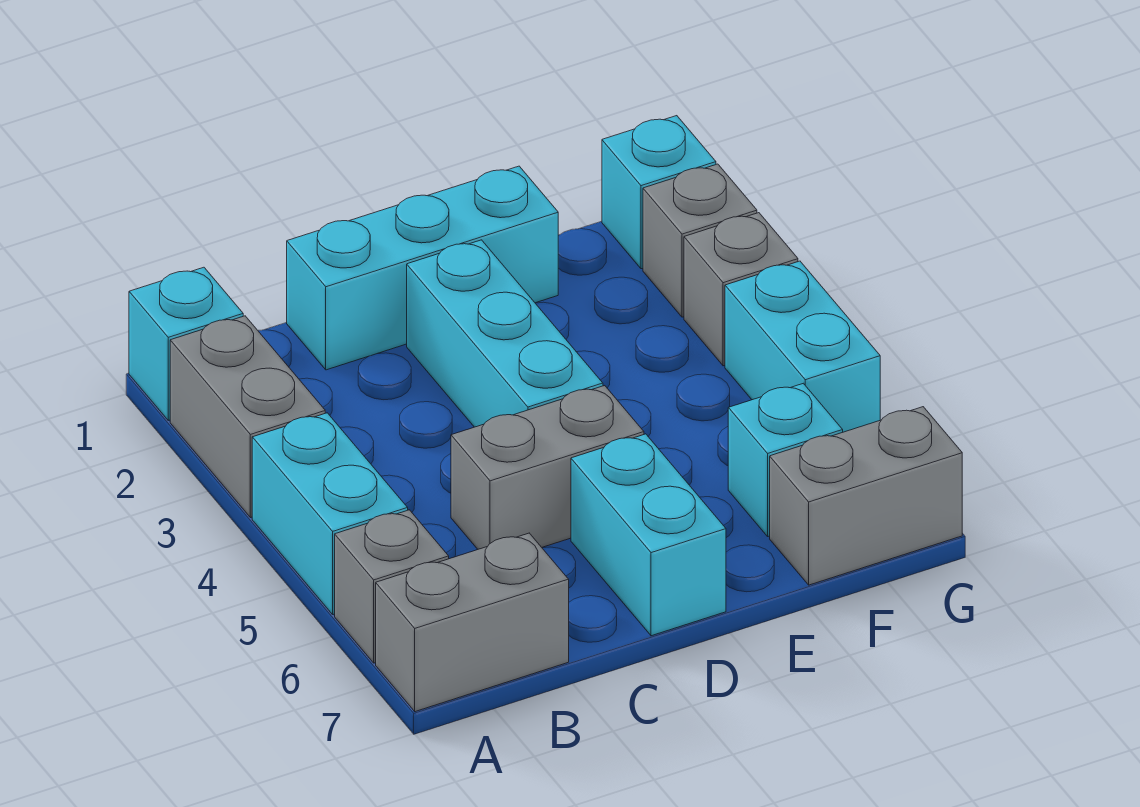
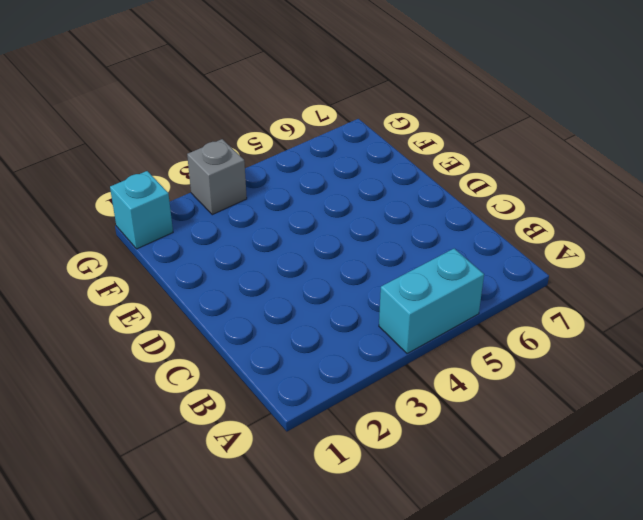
none -> cyan brick A1 level 1
none -> grey brick A2:A3 level 1
none -> grey brick A6 level 1

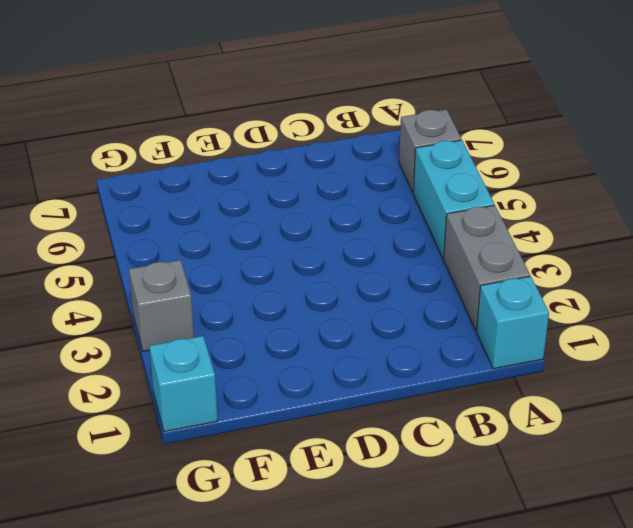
none -> grey brick A7:B7 level 1
none -> cyan brick C1:E1 level 1
none -> grey brick C5:D5 level 1

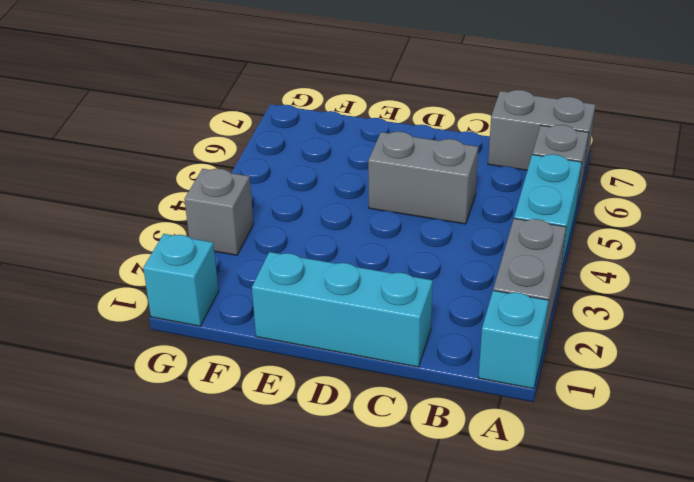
none -> cyan brick D2:D4 level 1
none -> cyan brick D6:D7 level 1
none -> cyan brick F6 level 1

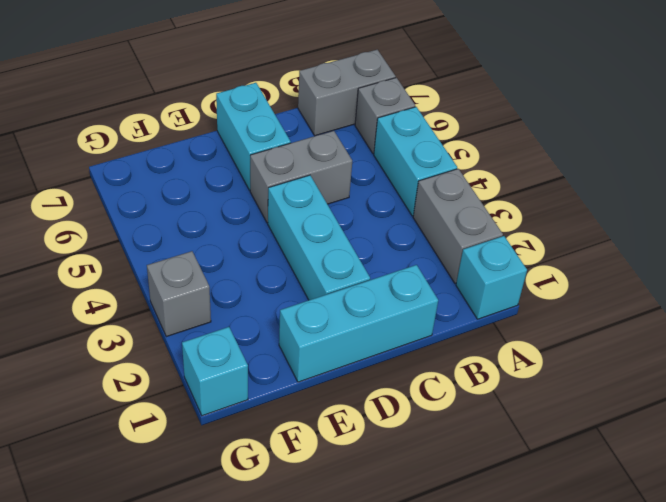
none -> cyan brick F6 level 1
none -> grey brick F7:G7 level 1
none -> grey brick G2 level 1

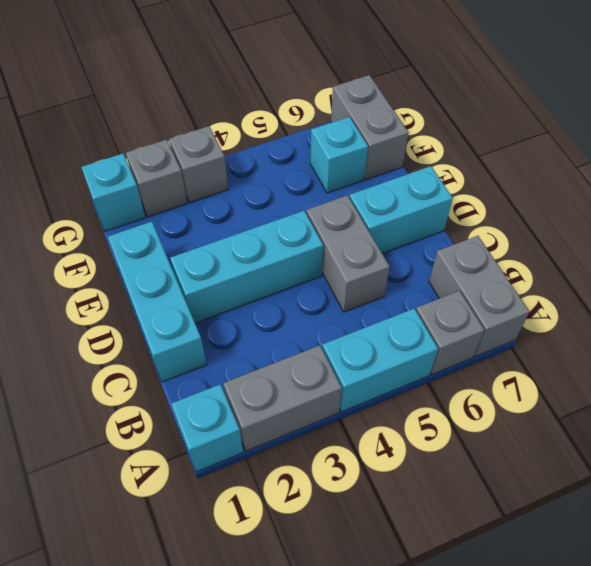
none -> cyan brick G4:G5 level 1

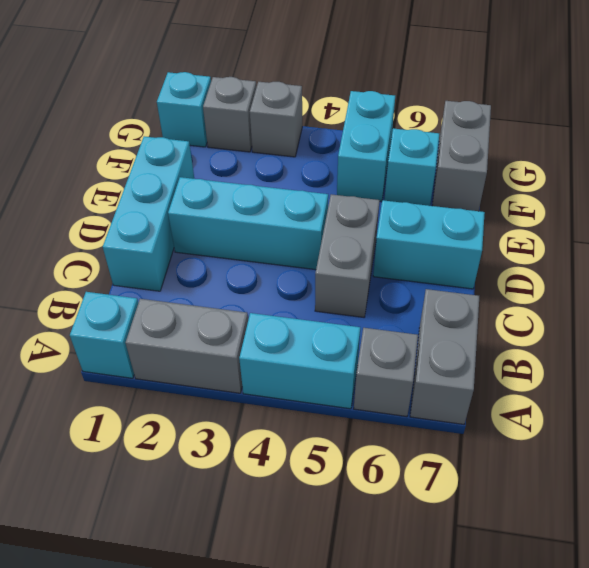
cyan brick F5:G5 level 1 -> cyan brick G4:G5 level 1

